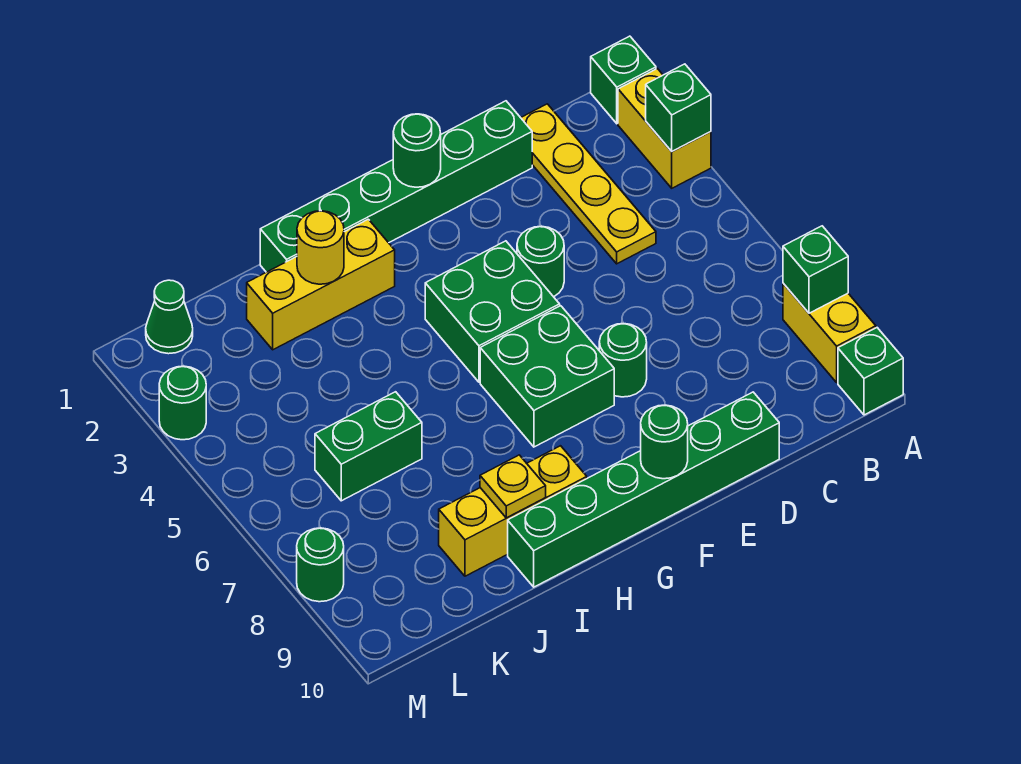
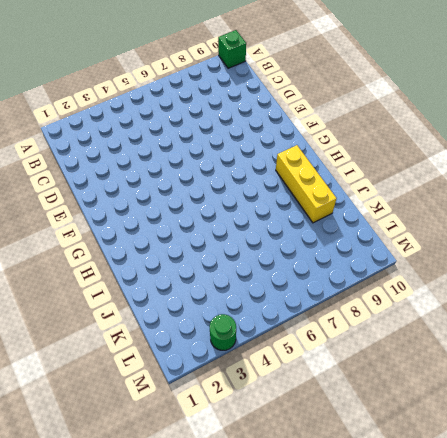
none -> green brick A1 level 1
none -> yellow brick A2:A3 level 1
none -> yellow brick A8:A9 level 1

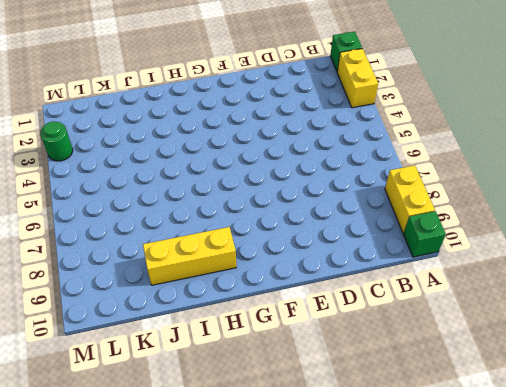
none -> yellow plate C1:C4 level 1
none -> green brick D1:I1 level 1
none -> green brick D10:I10 level 1

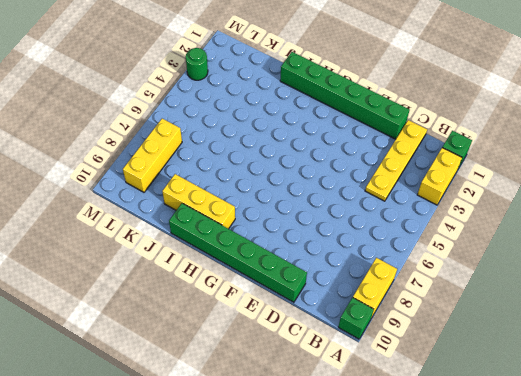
yellow brick L7:L9 level 1 -> yellow brick H2:J2 level 1
none -> green round brick E4 level 1
none -> green round brick E7 level 1
none -> green brick F4:G5 level 1

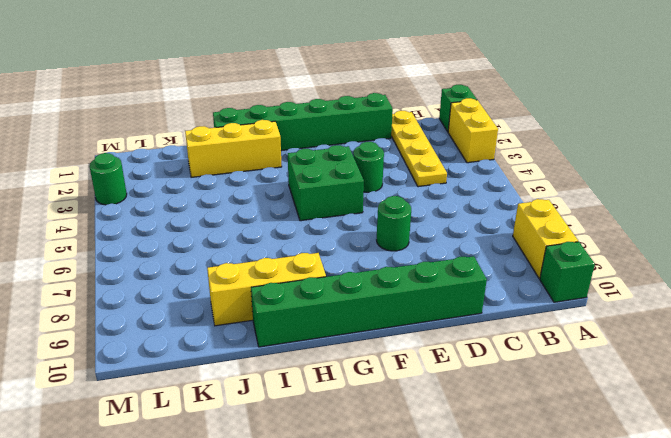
none -> green brick F6:G7 level 1
none -> green brick J6:K6 level 1
none -> green cone L1 level 1

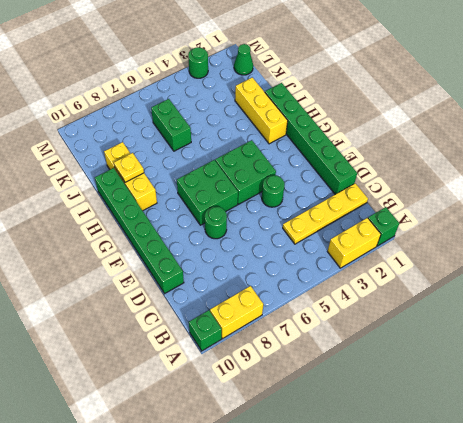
none -> green round brick M8 level 1
none -> green brick A3 level 2
none -> green brick A8 level 2

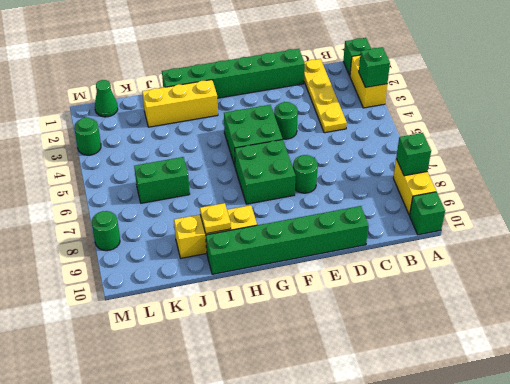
none -> green round brick F1 level 2
none -> green round brick F10 level 2
none -> yellow round brick I2 level 2

